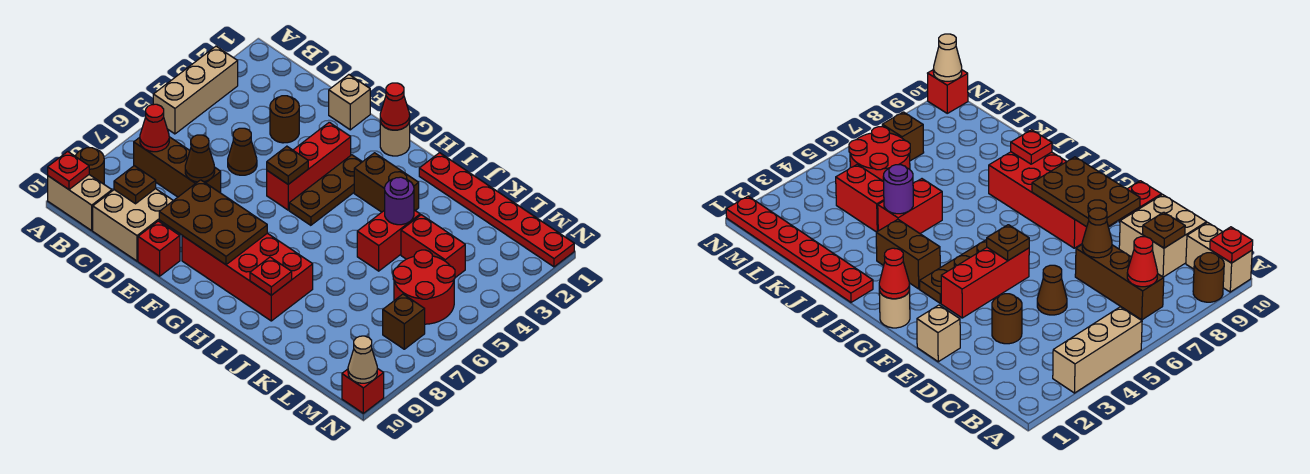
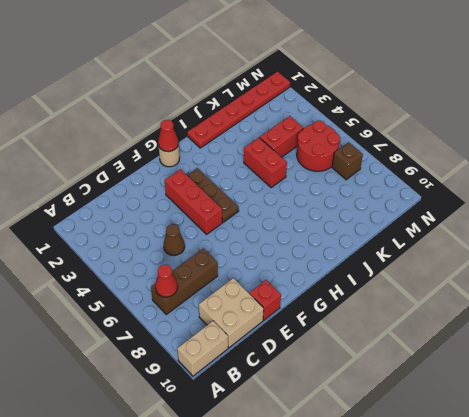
none -> tan brick A3:A5 level 1
none -> brown round brick A9 level 1
none -> brown round brick D3 level 1
none -> tan brick E1 level 1

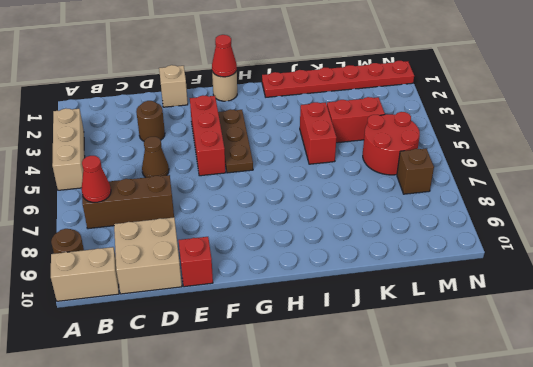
none -> red brick F8:I9 level 1
none -> brown brick H3:I3 level 1
none -> red brick N10 level 1
none -> red plate A10 level 2

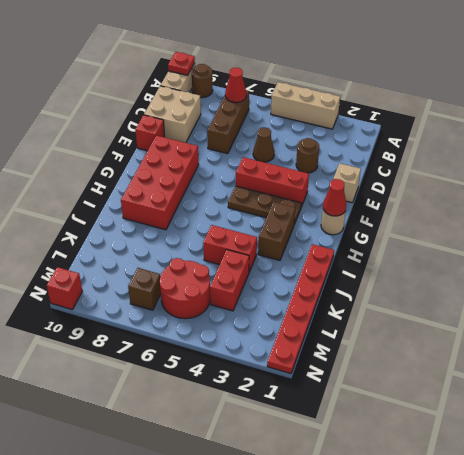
none -> brown plate C9 level 2
none -> brown cone D7 level 2
none -> brown plate E8:G9 level 2
none -> brown plate F5 level 2

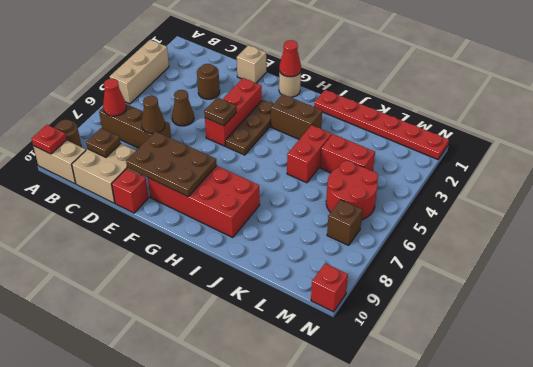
none -> red plate I9 level 2
none -> purple round brick J4 level 2
none -> tan cone N10 level 2

